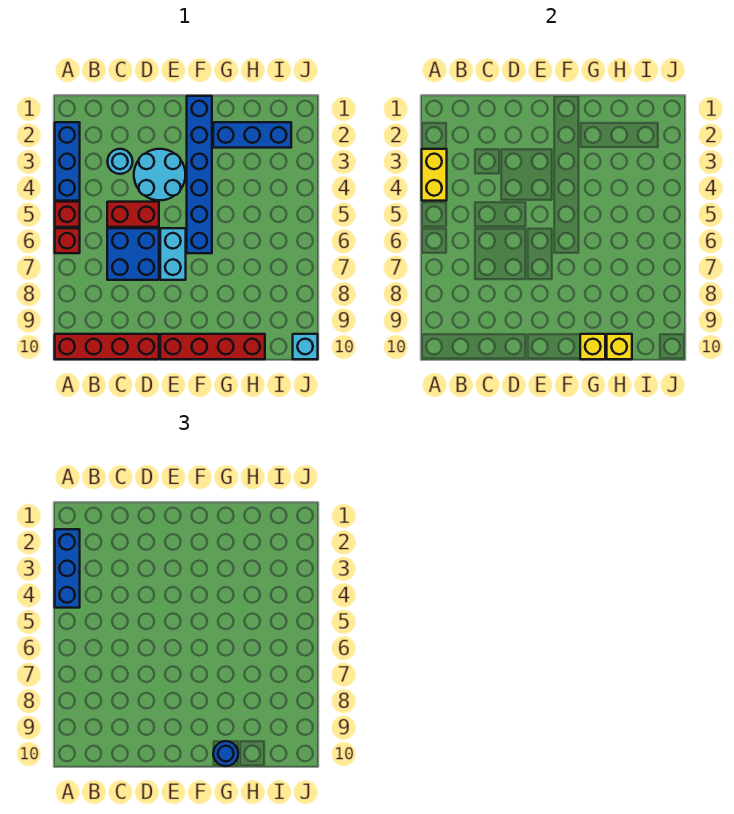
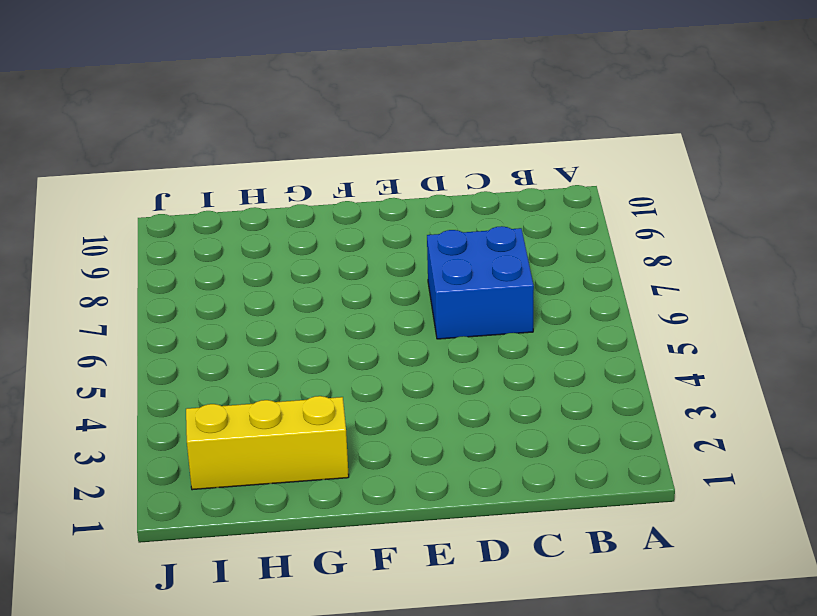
yellow brick G2:I2 level 1 -> blue brick G2:I2 level 1
none -> blue brick A2:A4 level 1
none -> red brick A5 level 1
none -> red brick A6 level 1

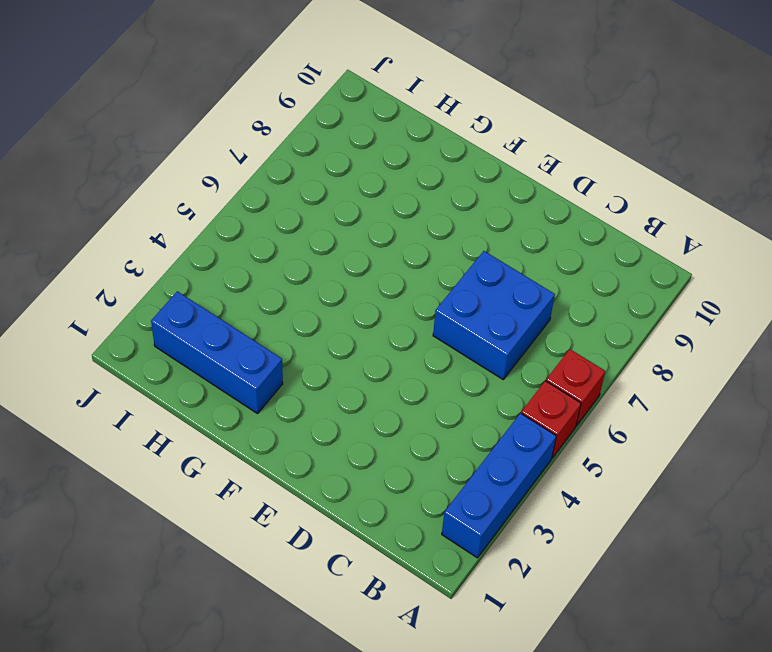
none -> red brick A10:D10 level 1
none -> cyan round brick C3 level 1
none -> red brick C5:D5 level 1

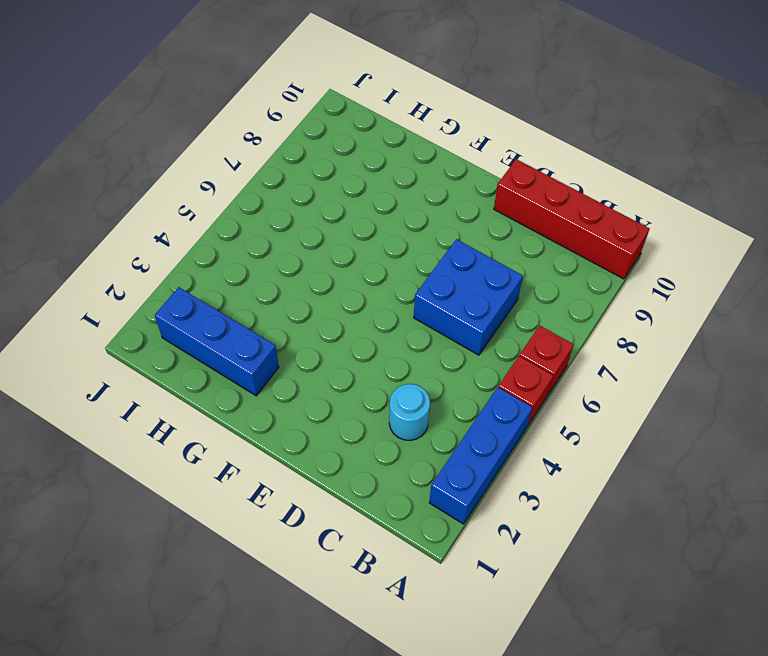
none -> red brick C5:D5 level 1
none -> cyan round brick D3:E4 level 1
none -> cyan brick E6:E7 level 1

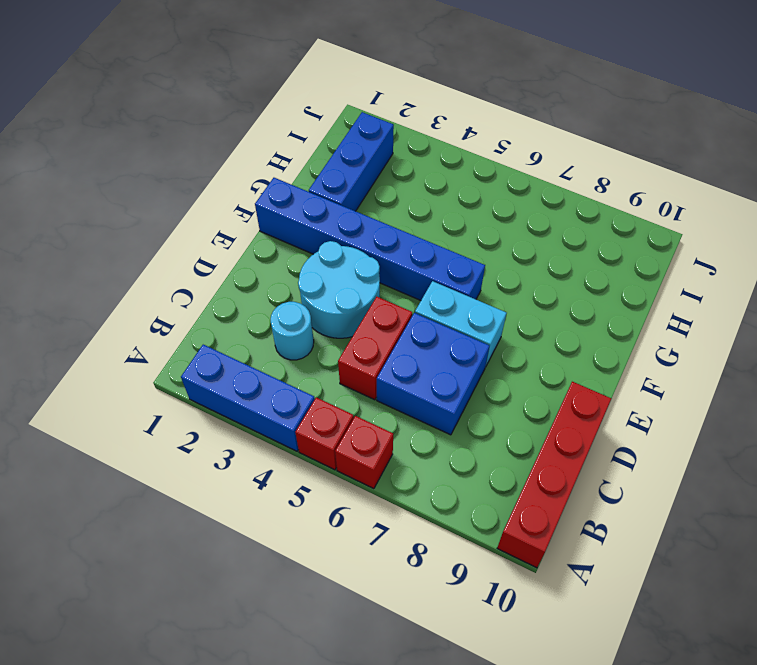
none -> red brick E10:H10 level 1
none -> cyan brick J10 level 1
none -> yellow brick A3:A4 level 2

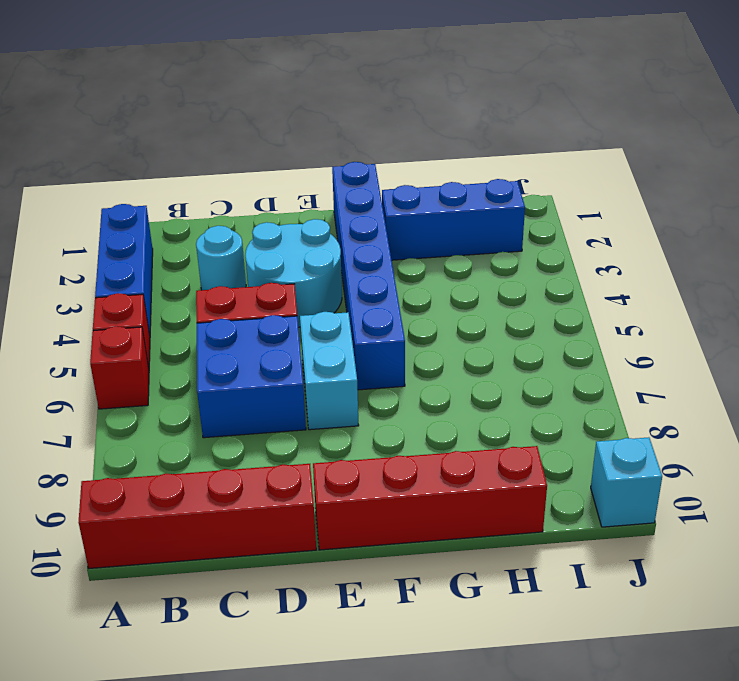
none -> yellow brick A3:A4 level 2
none -> yellow brick G10 level 2
none -> yellow brick H10 level 2

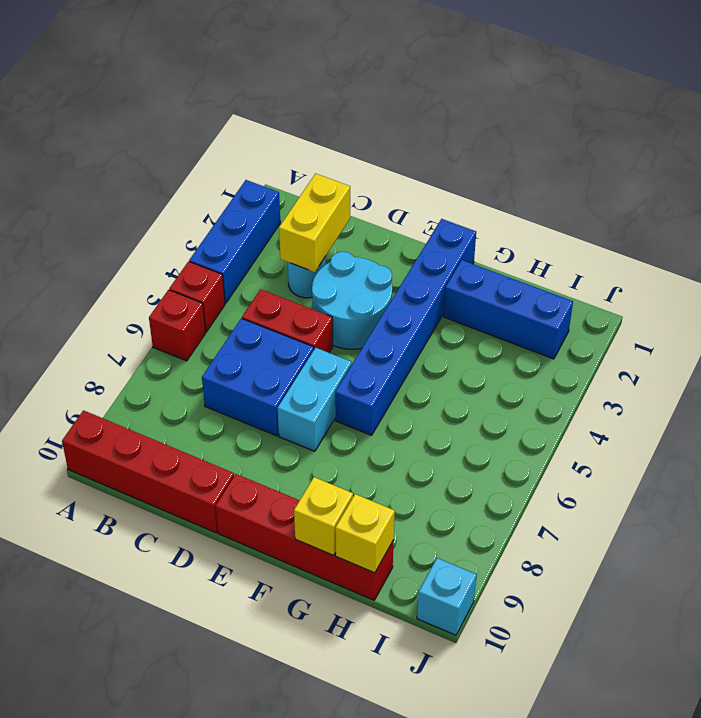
yellow brick C2:C3 level 2 -> yellow brick A3:A4 level 2
none -> blue brick A2:A4 level 3
none -> blue round brick G10 level 3

